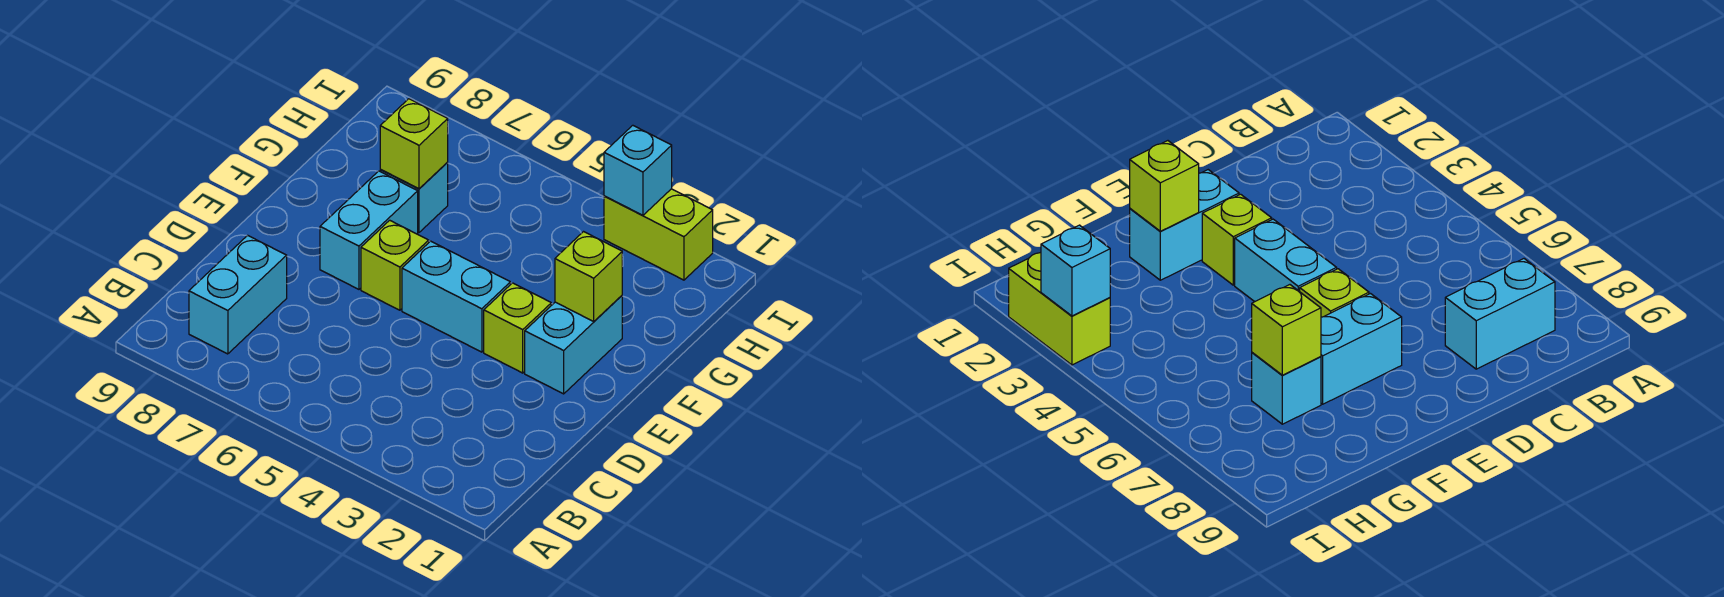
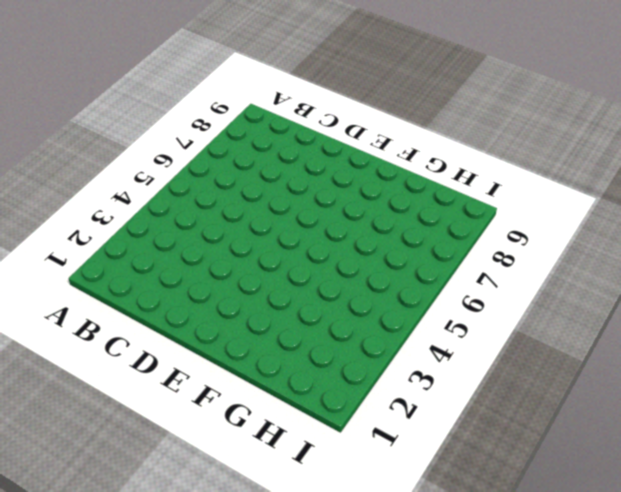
none -> cyan brick B8:C8 level 1
none -> cyan brick E2:F2 level 1

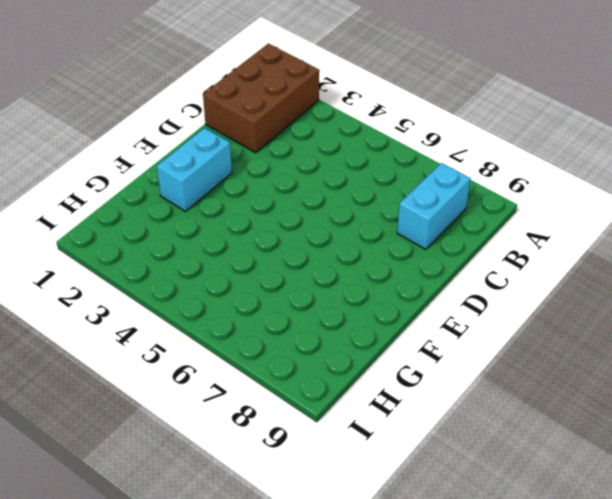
brown brick A1:C2 level 1 -> none
none -> lime brick E3 level 1
none -> cyan brick E4:E5 level 1

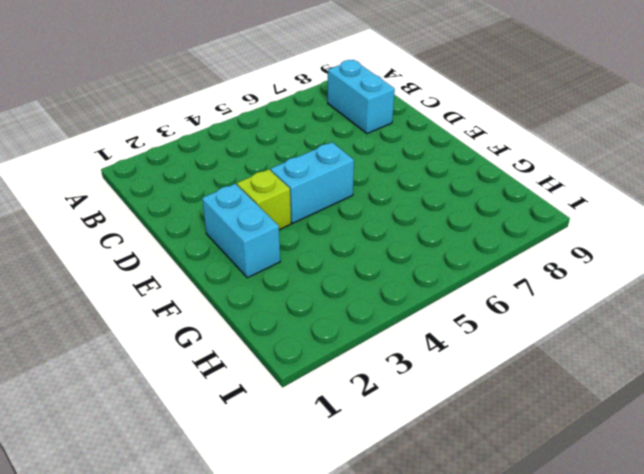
none -> lime brick E6 level 1
none -> cyan brick E7:F7 level 1

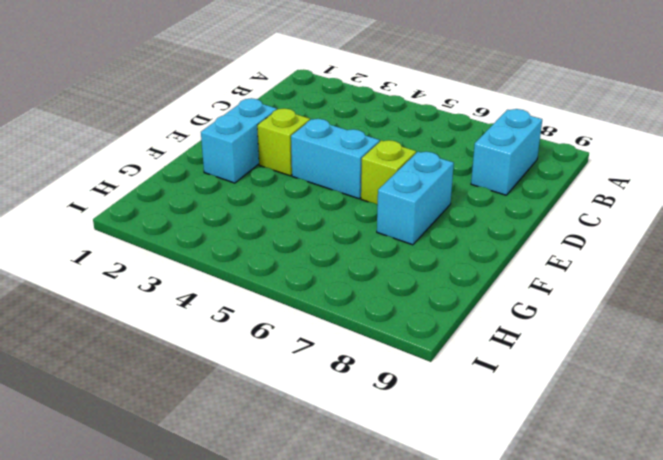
none -> cyan brick G7 level 1
none -> lime brick I2:I3 level 1

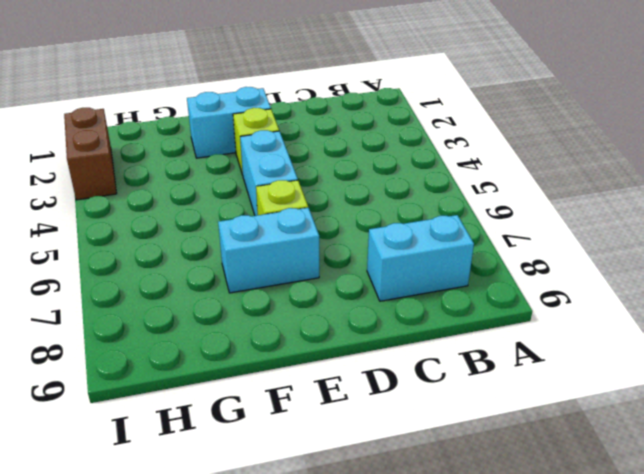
brown brick I2:I3 level 1 -> lime brick I2:I3 level 1
none -> cyan brick G7 level 1
none -> lime brick F2 level 2

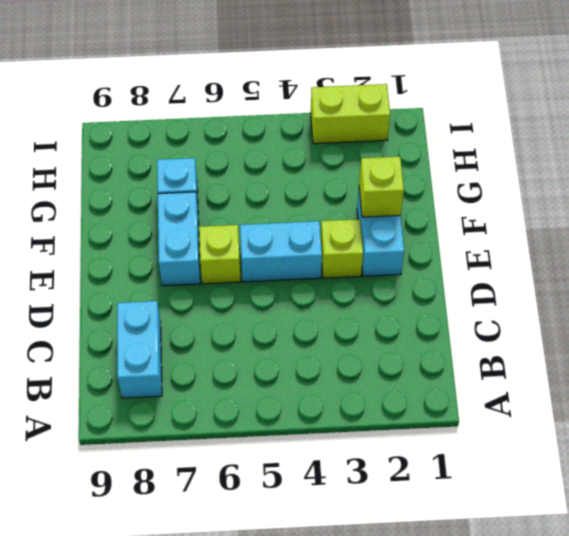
none -> lime brick G7 level 2
none -> cyan brick I3 level 2

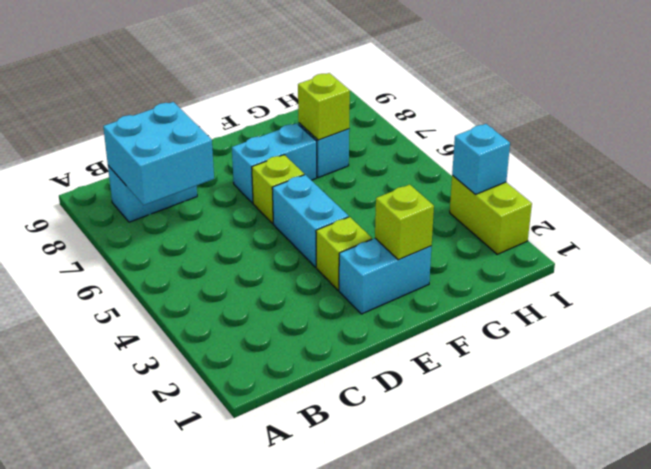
cyan brick B7:C8 level 2 -> none

